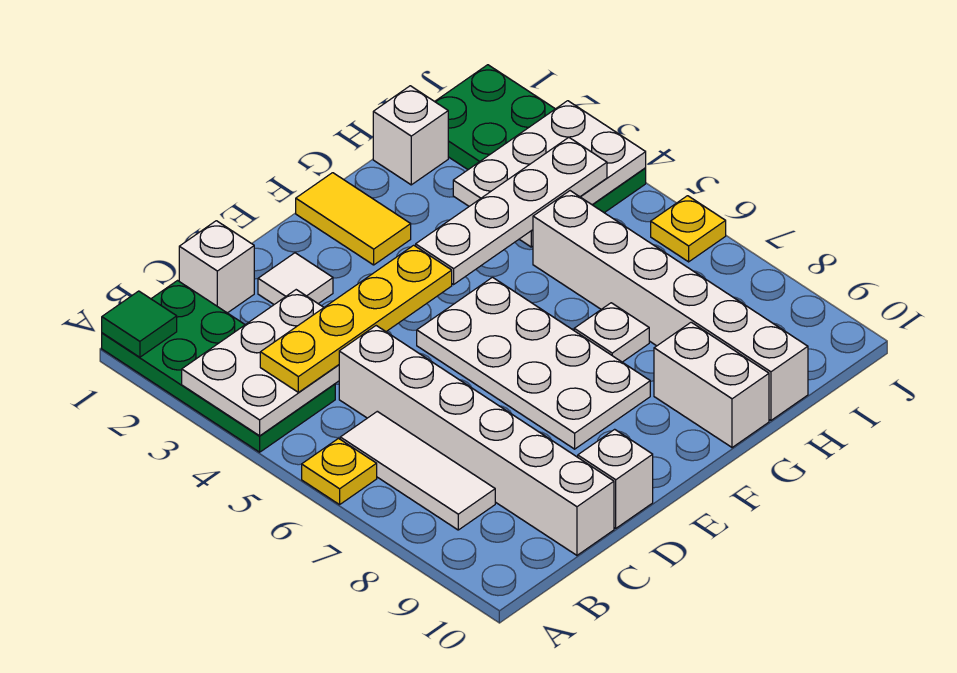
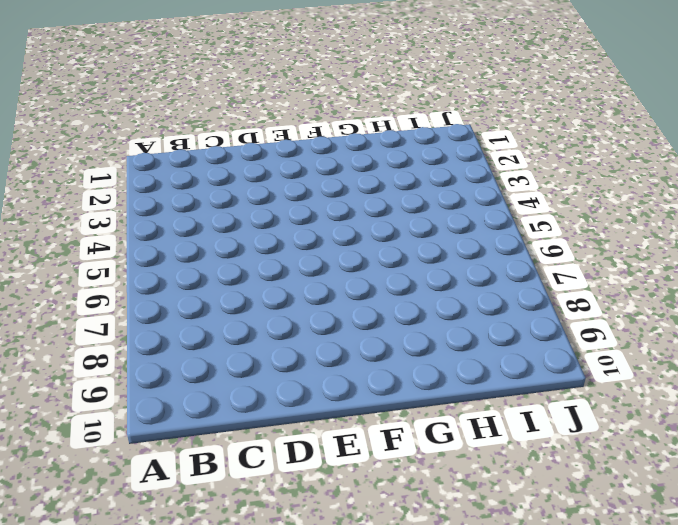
none -> green plate A1:B4 level 1
none -> yellow plate A6 level 1
none -> white tile B6:B8 level 1

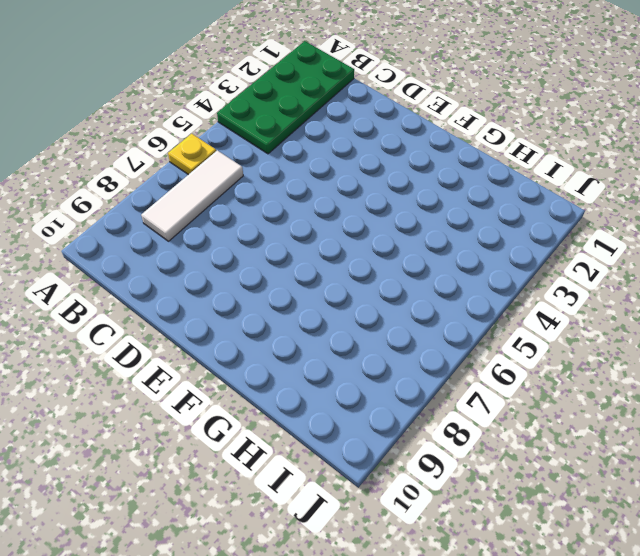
none -> white brick C1 level 1
none -> white brick C5:C10 level 1
none -> white tile D2 level 1

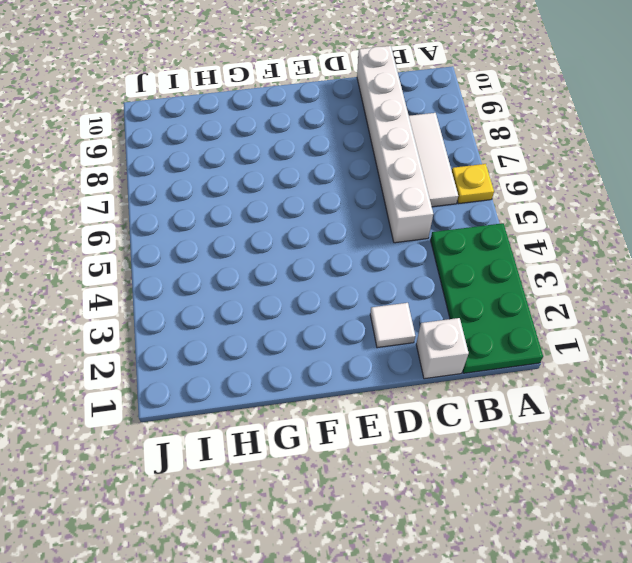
none -> white brick D10 level 1
none -> white plate E5:F8 level 1
none -> yellow tile F1:F2 level 1

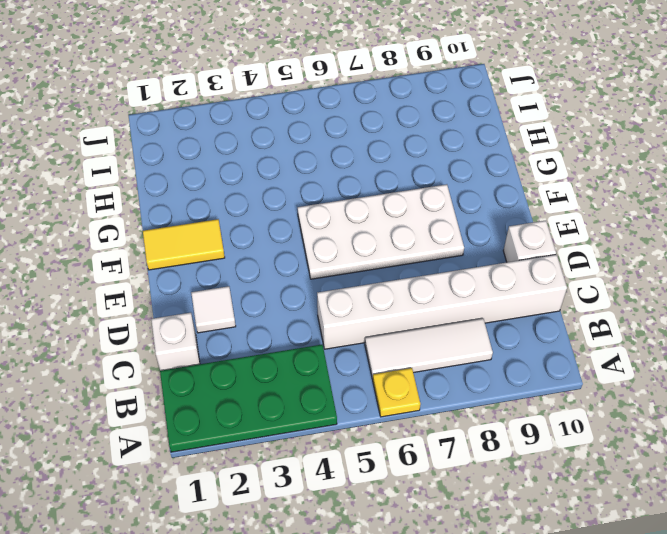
none -> white plate G7 level 1
none -> white brick G9:G10 level 1
none -> white brick H1 level 1

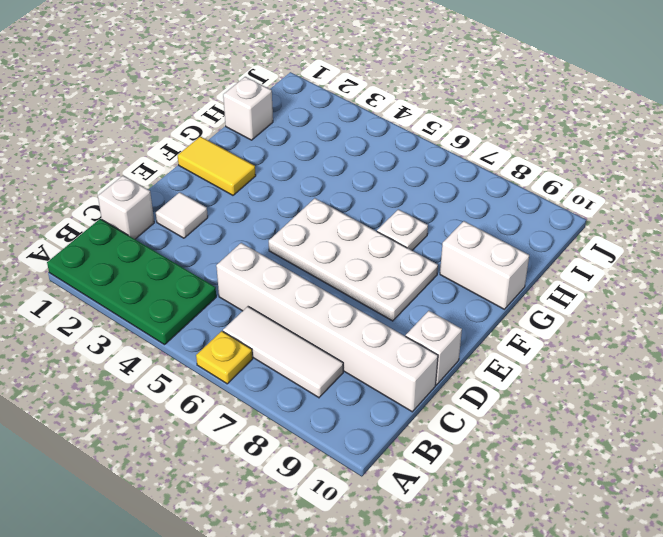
none -> white brick H5:H10 level 1
none -> green plate I1:J4 level 1
none -> yellow plate J6 level 1

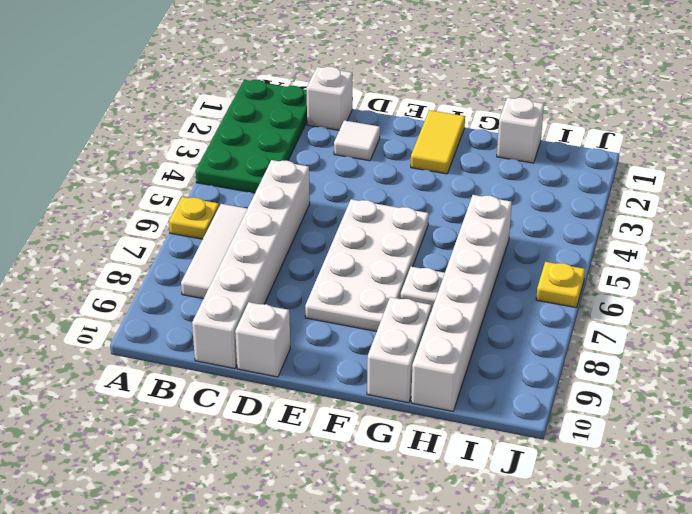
none -> green plate I1:J4 level 1
none -> green tile A1 level 2
none -> white plate A3:C4 level 2

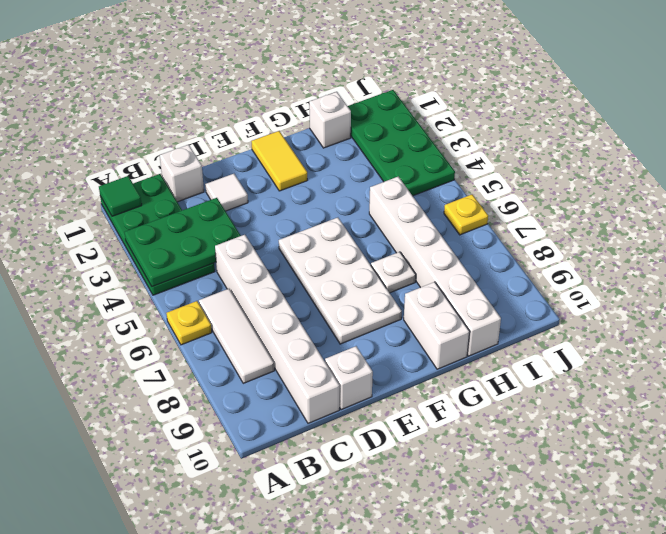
green plate A3:C4 level 2 -> white plate A3:C4 level 2
none -> white plate H3:J4 level 2
none -> yellow plate B4:E4 level 3
none -> white plate F4:I4 level 3

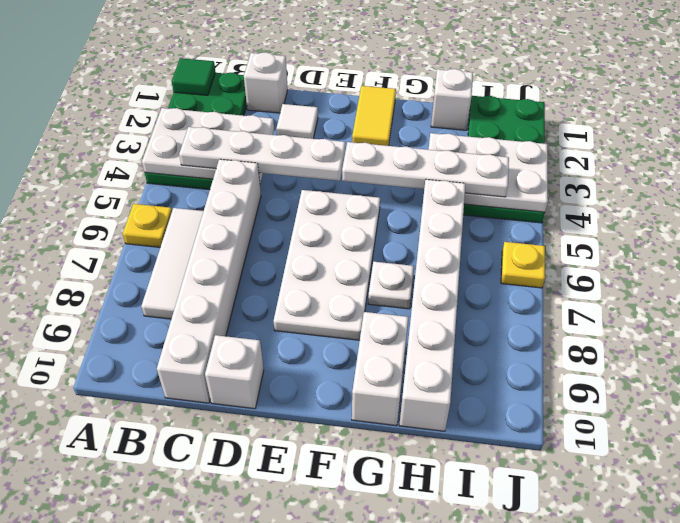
white plate B4:E4 level 3 -> yellow plate B4:E4 level 3

